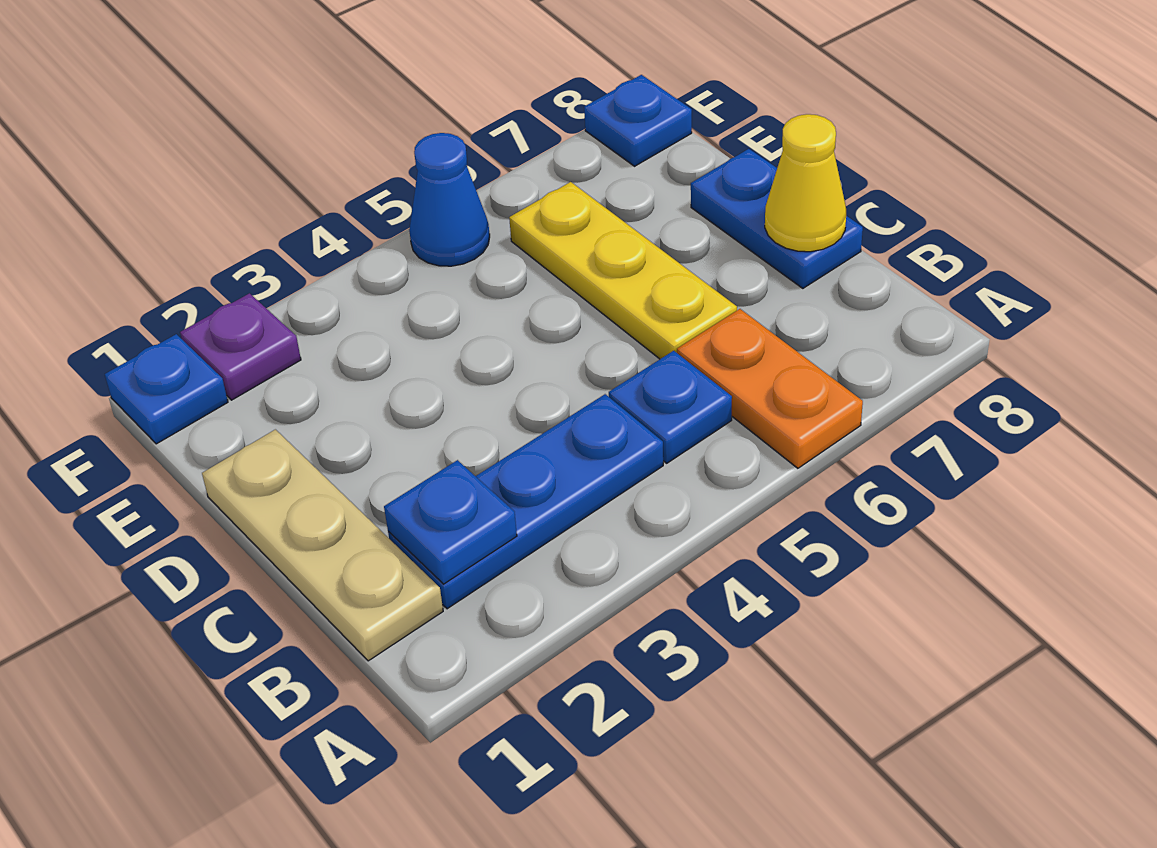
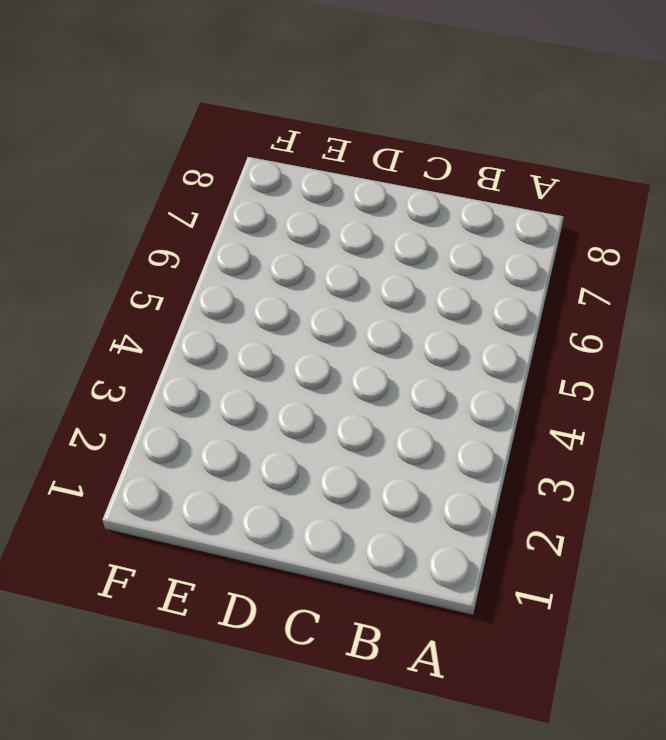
none -> orange plate A6:B6 level 1
none -> tan plate B1:D1 level 1
none -> blue plate B2:B4 level 1

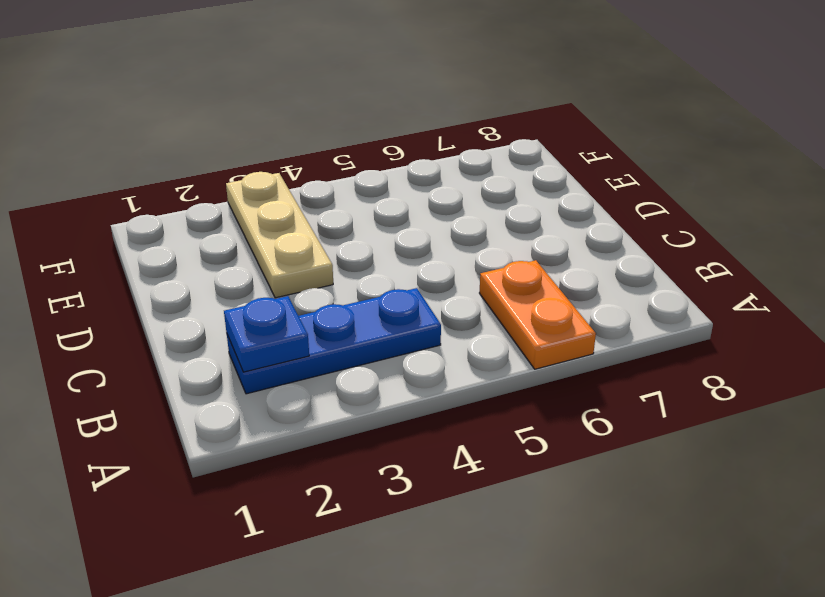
tan plate D3:F3 level 1 -> tan plate B1:D1 level 1
none -> blue plate B5 level 1
none -> yellow plate C6:E6 level 1
none -> blue plate C8:D8 level 1

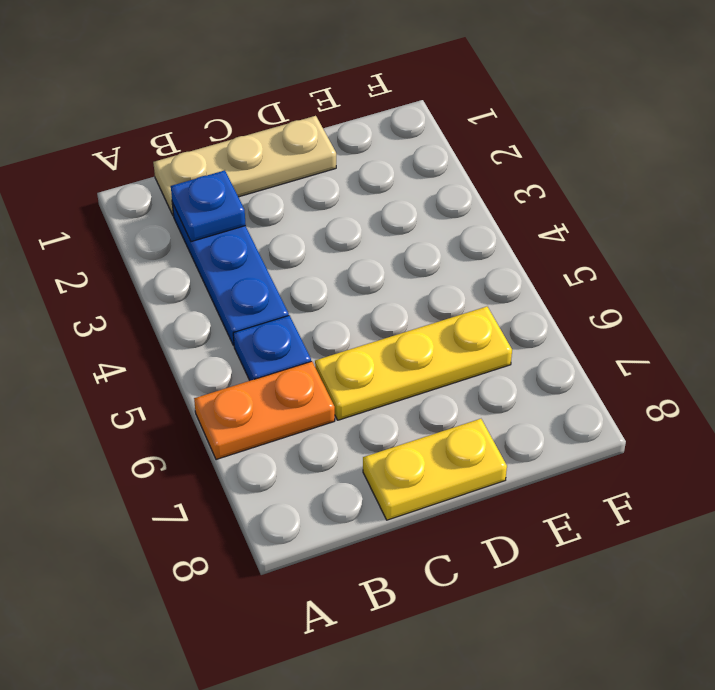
yellow plate C8:D8 level 1 -> blue plate C8:D8 level 1
none -> blue plate F1 level 1
none -> purple plate F2 level 1
none -> blue cone F5 level 1

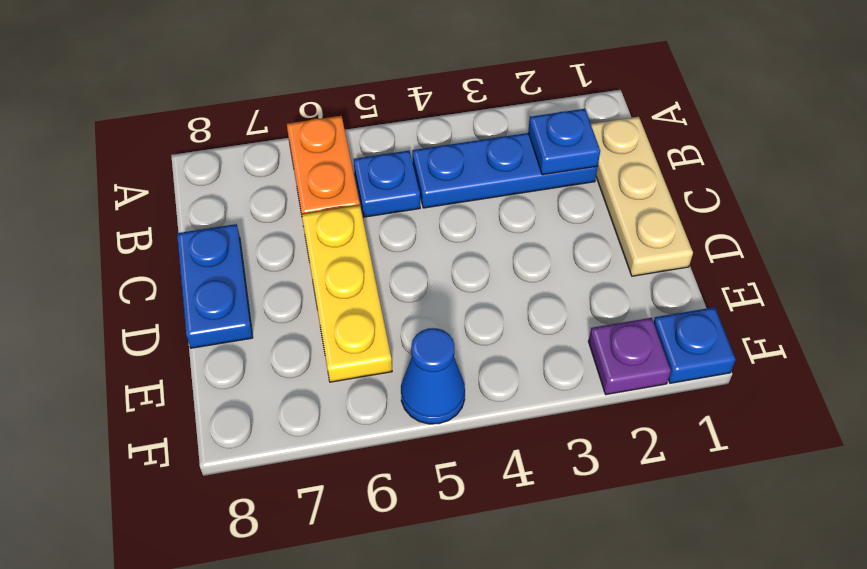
none -> blue plate F8 level 1
none -> yellow cone C8 level 2

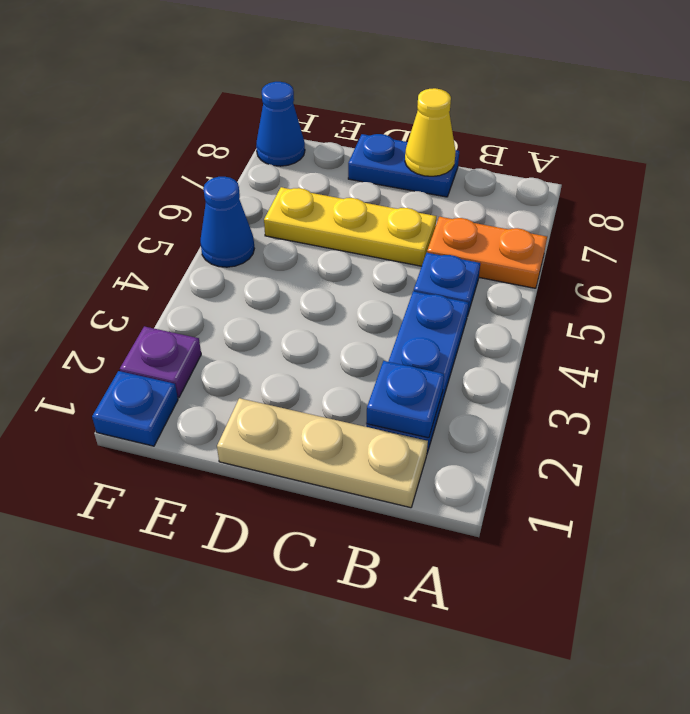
blue cone F8 level 1 -> blue plate F8 level 1

